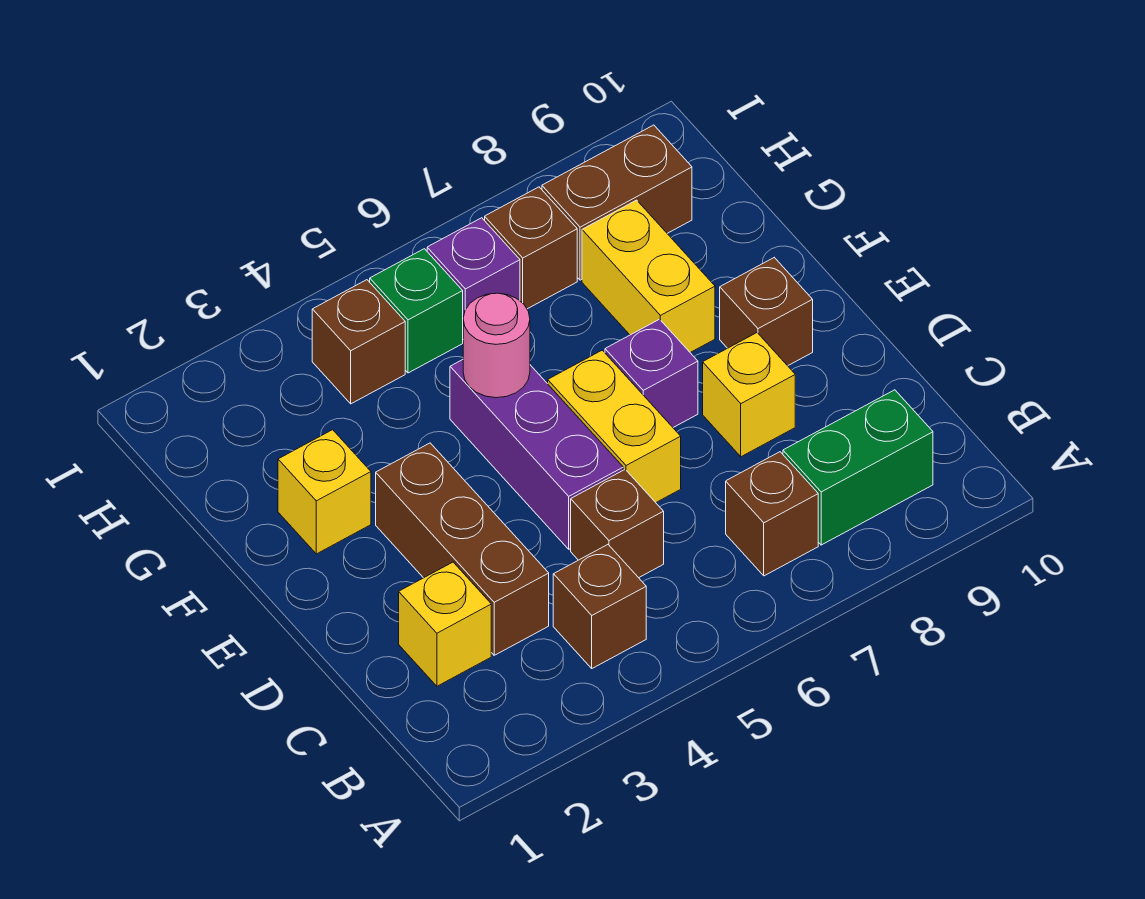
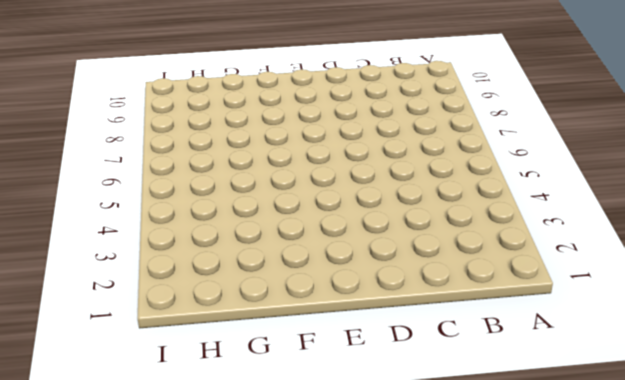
none -> brown brick B4 level 1
none -> brown brick B7 level 1
none -> green brick B8:B9 level 1

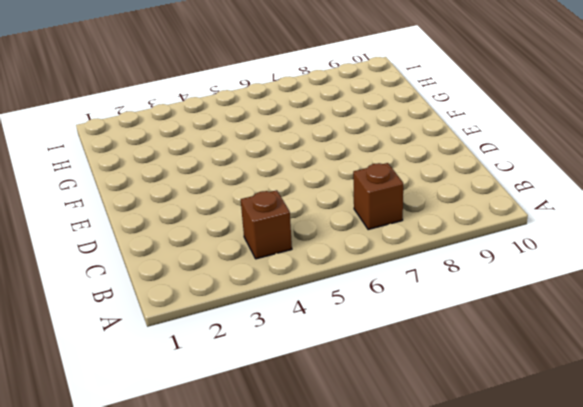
none -> green brick B8:B9 level 1
none -> yellow brick C2 level 1
none -> brown brick C3:E3 level 1

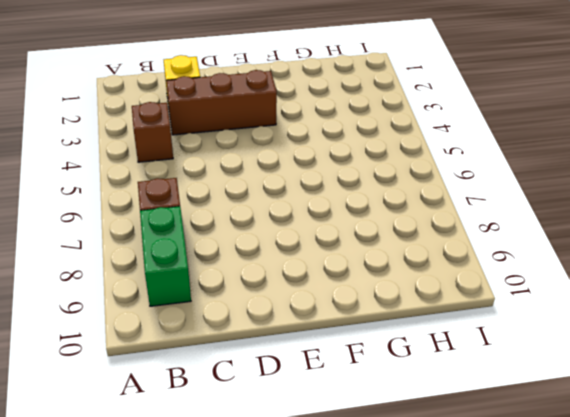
none -> brown brick C5 level 1
none -> purple brick D5:F5 level 1
none -> yellow brick D6:E6 level 1

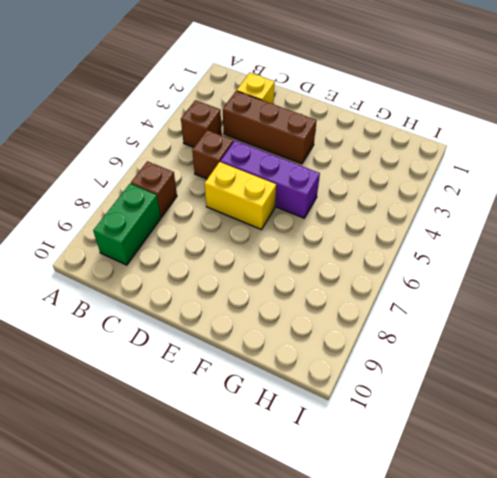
none -> yellow brick D8 level 1
none -> purple brick E7 level 1
none -> brown brick E9 level 1

